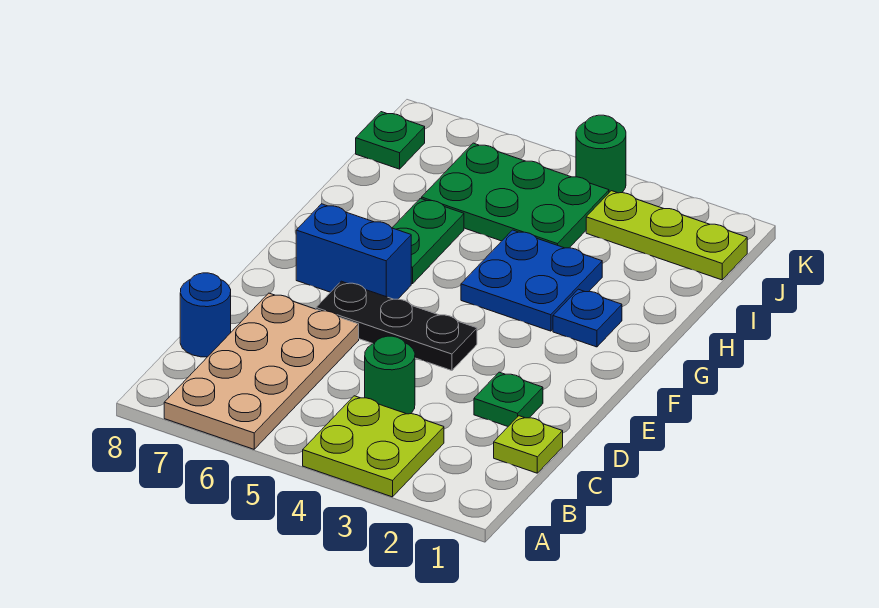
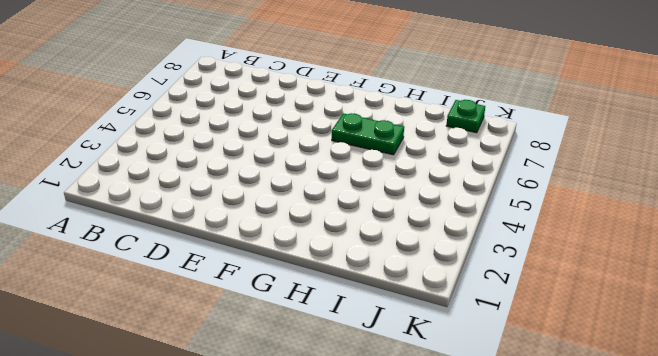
none -> lime plate A3:B4 level 1
none -> tan plate A6:D7 level 1
none -> lime plate C1 level 1

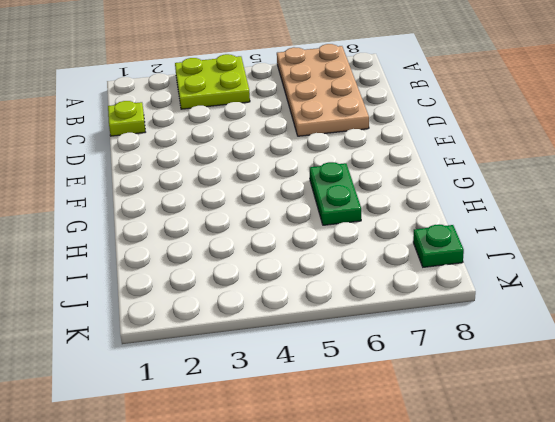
none -> green round brick C4 level 1
none -> blue round brick C8 level 1
none -> green plate D2 level 1

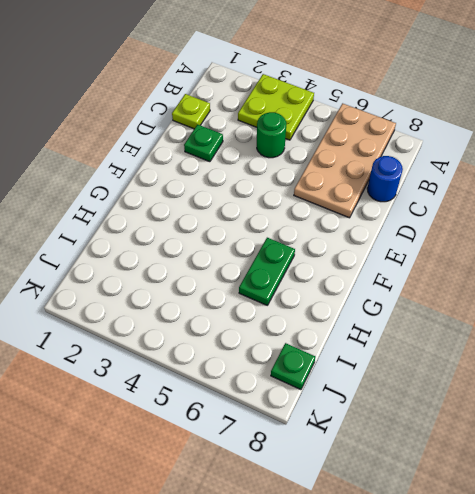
none -> black plate E4:E6 level 1
none -> blue brick F6:F7 level 1
none -> blue plate G2 level 1

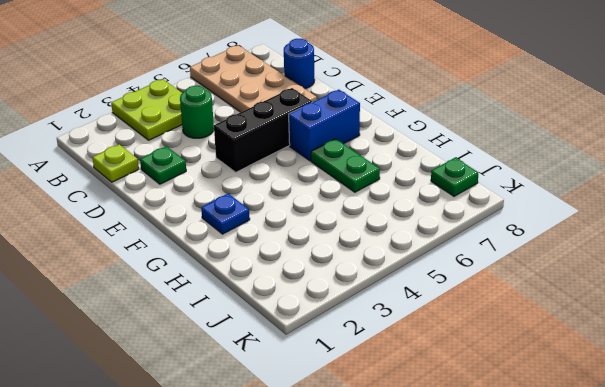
black brick E4:E6 level 1 -> black plate E4:E6 level 1
none -> blue plate G3:H4 level 1
none -> green plate I4:J6 level 1
none -> lime plate J1:J3 level 1

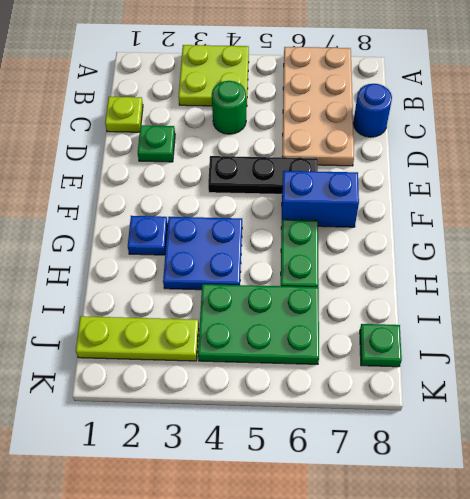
none -> green round brick K4 level 1

